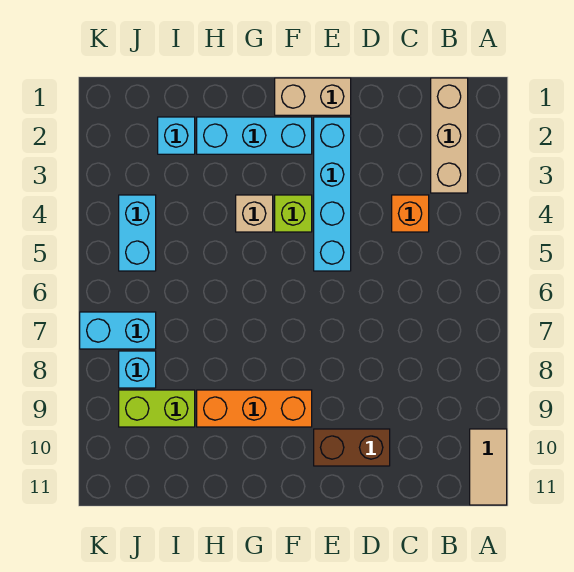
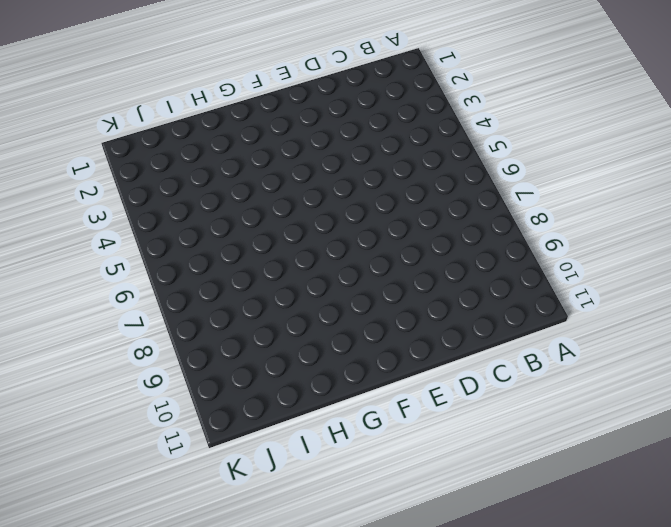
none -> tan tile A10:A11 level 1
none -> tan brick B1:B3 level 1
none -> orange brick C4 level 1

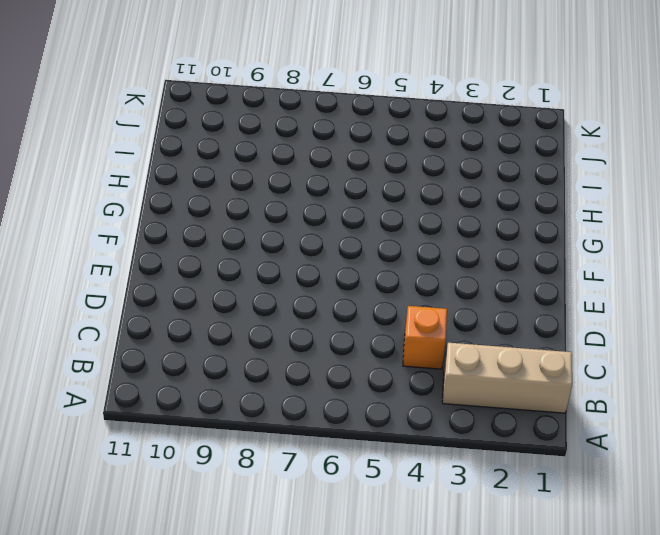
none -> tan tile A10:A11 level 1
none -> brown brick D10:E10 level 1
none -> tan brick E1:F1 level 1

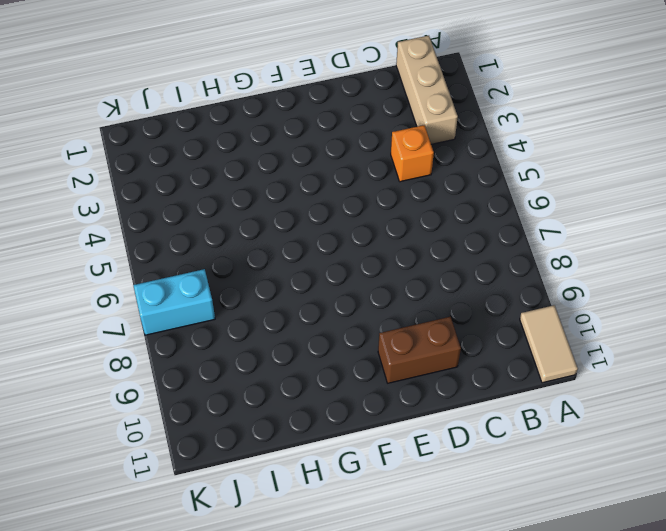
none -> tan brick E1:F1 level 1
none -> cyan brick E2:E5 level 1
none -> cyan brick F2:H2 level 1

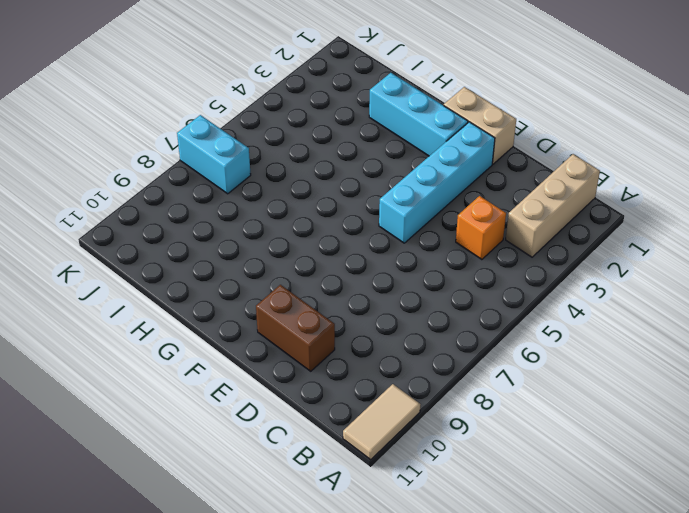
none -> lime brick F4 level 1
none -> orange brick F9:H9 level 1
none -> tan brick G4 level 1

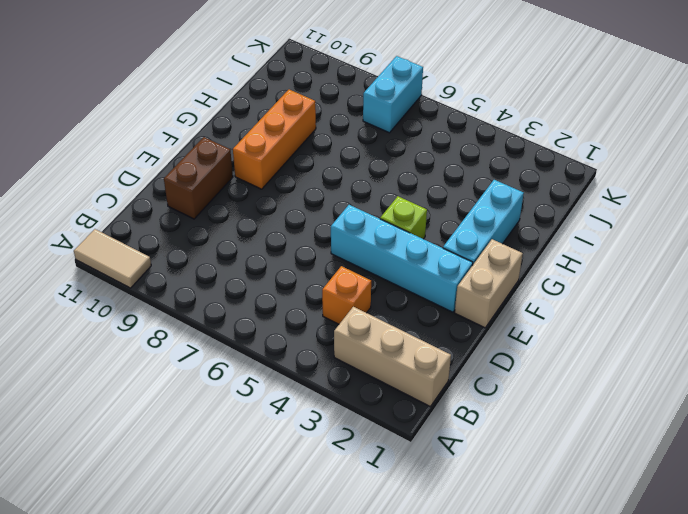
none -> tan brick G4 level 1
none -> cyan brick I2 level 1
none -> lime brick I9:J9 level 1

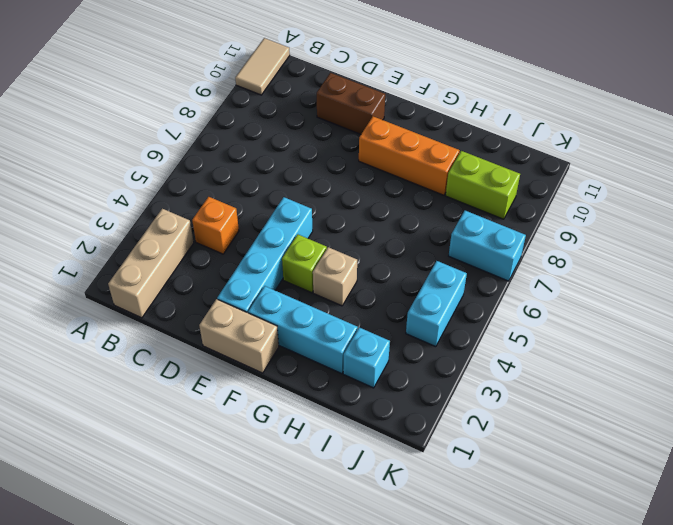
none -> cyan brick J8 level 1

